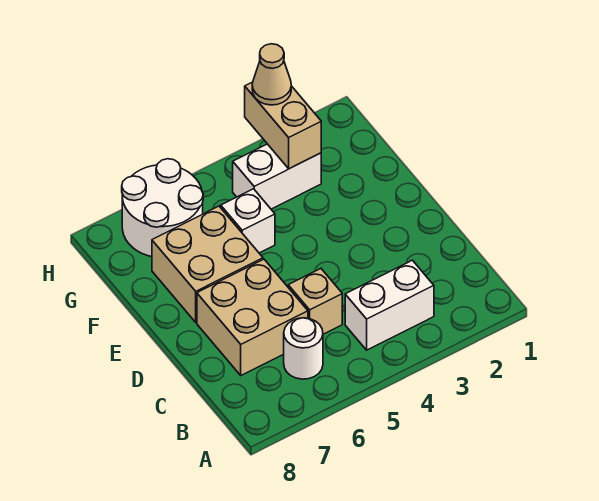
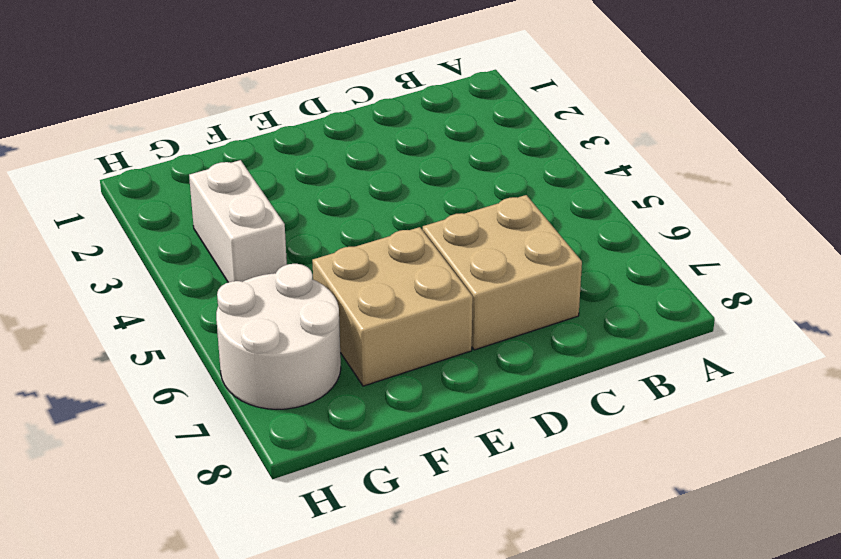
none -> white brick B3:B4 level 1
none -> white round brick B6 level 1

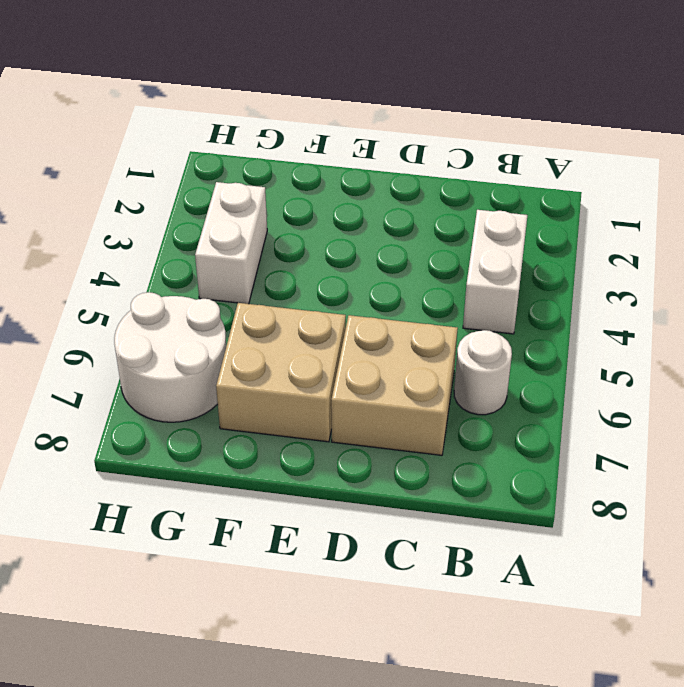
none -> tan brick C5 level 1
none -> white brick F5 level 1

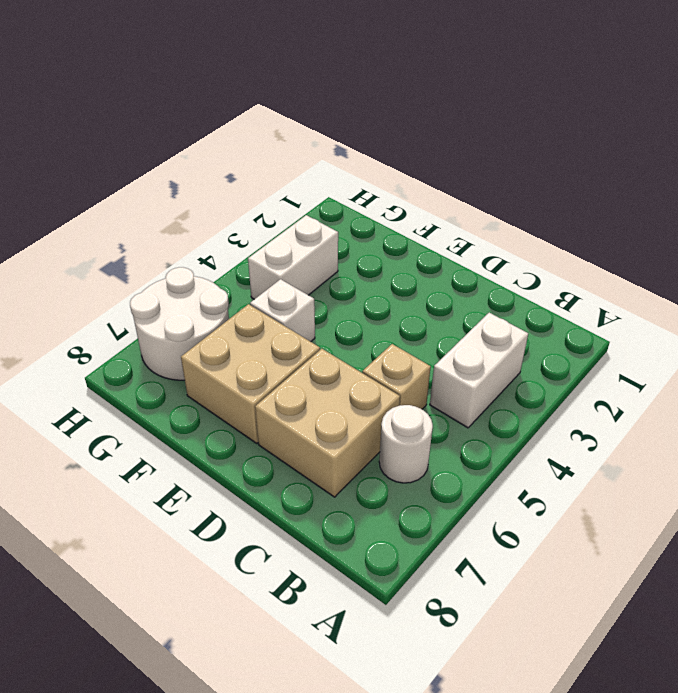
none -> tan brick G3:H3 level 2
none -> tan cone H3 level 3

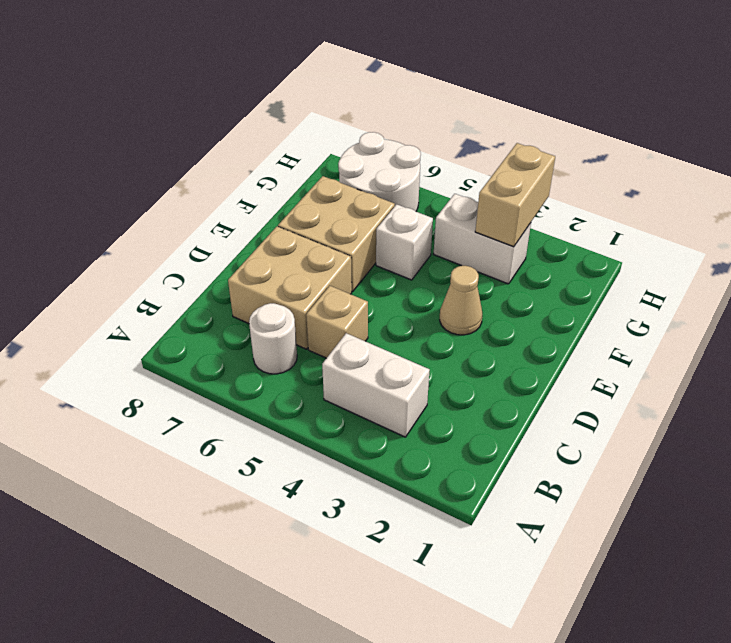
tan cone E3 level 1 -> tan cone H3 level 3

